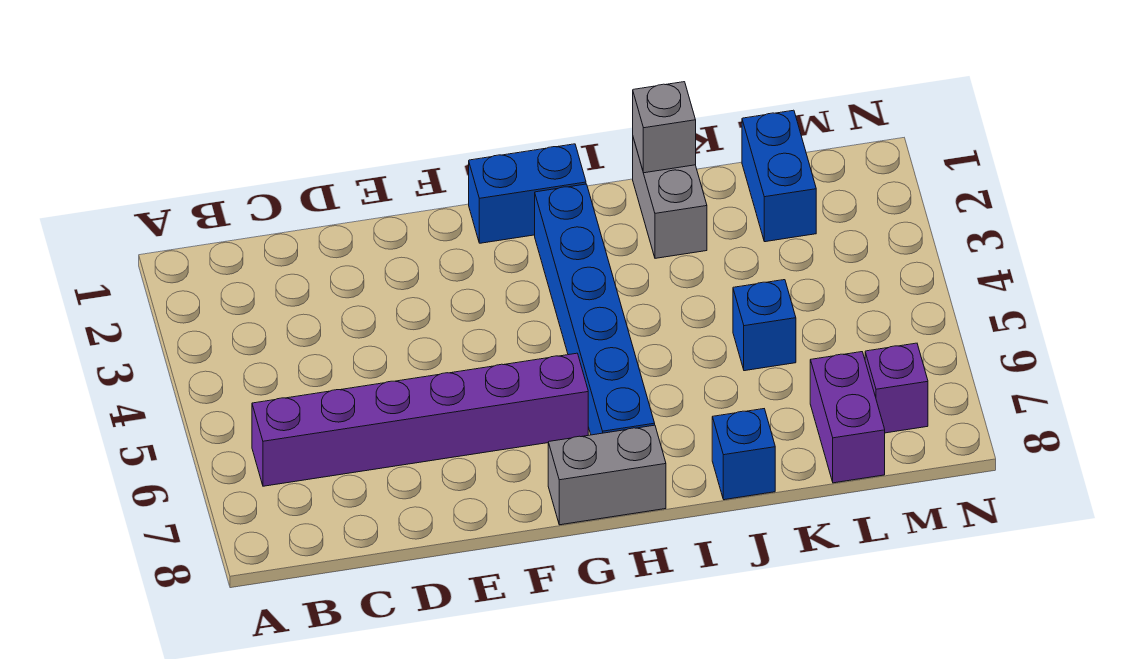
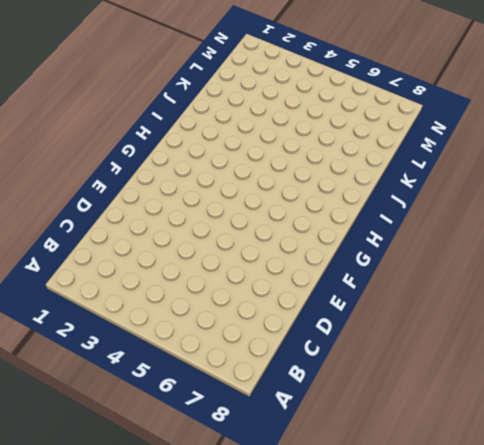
none -> purple brick B6:G6 level 1
none -> blue brick G1:H1 level 1

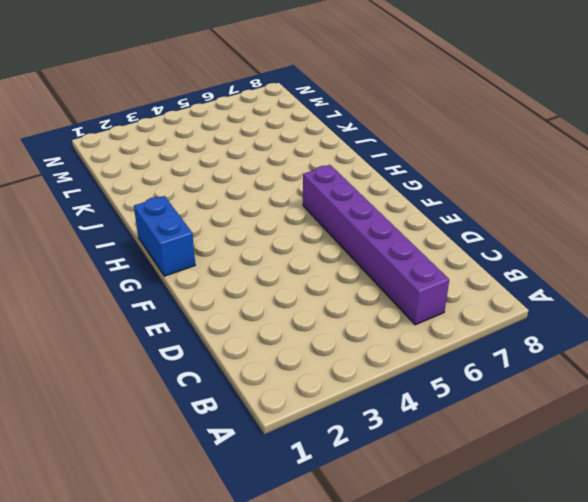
none -> grey brick G8:H8 level 1
none -> blue brick H2:H7 level 1

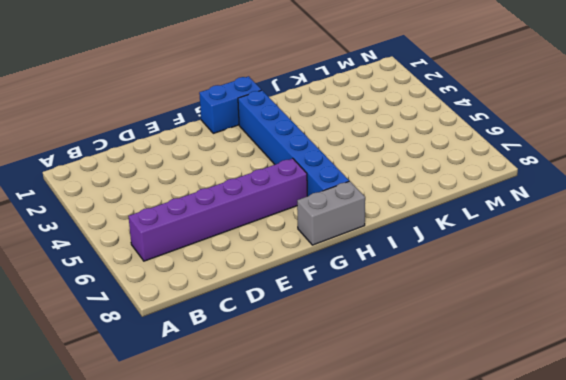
none -> grey brick J1:J2 level 1
none -> blue brick J8 level 1

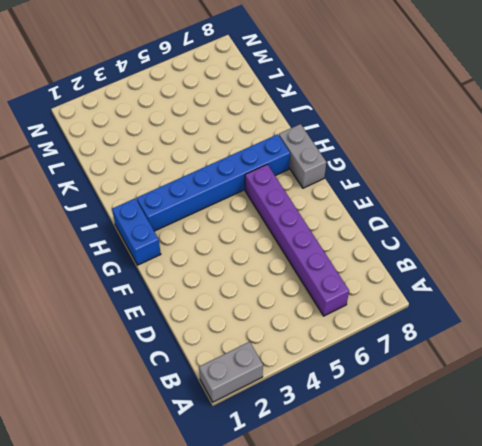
grey brick A1:A2 level 1 -> grey brick J1:J2 level 1
none -> blue brick J8 level 1
none -> blue brick K5 level 1

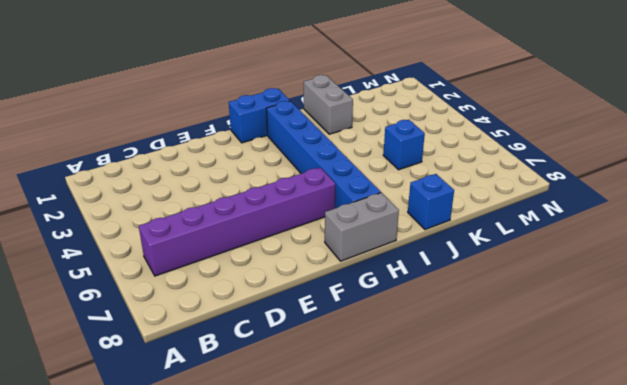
none -> blue brick L1:L2 level 1
none -> purple brick L7:L8 level 1

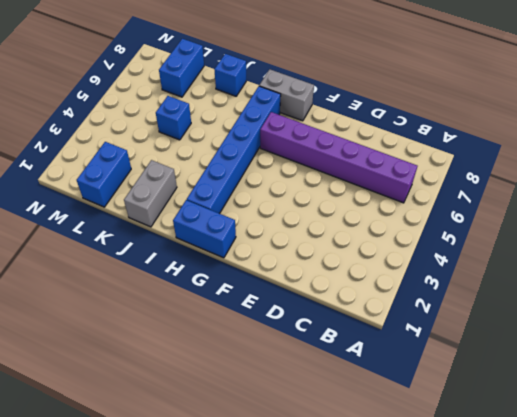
blue brick L7:L8 level 1 -> purple brick L7:L8 level 1
none -> purple brick M7 level 1
none -> grey brick J1 level 2

